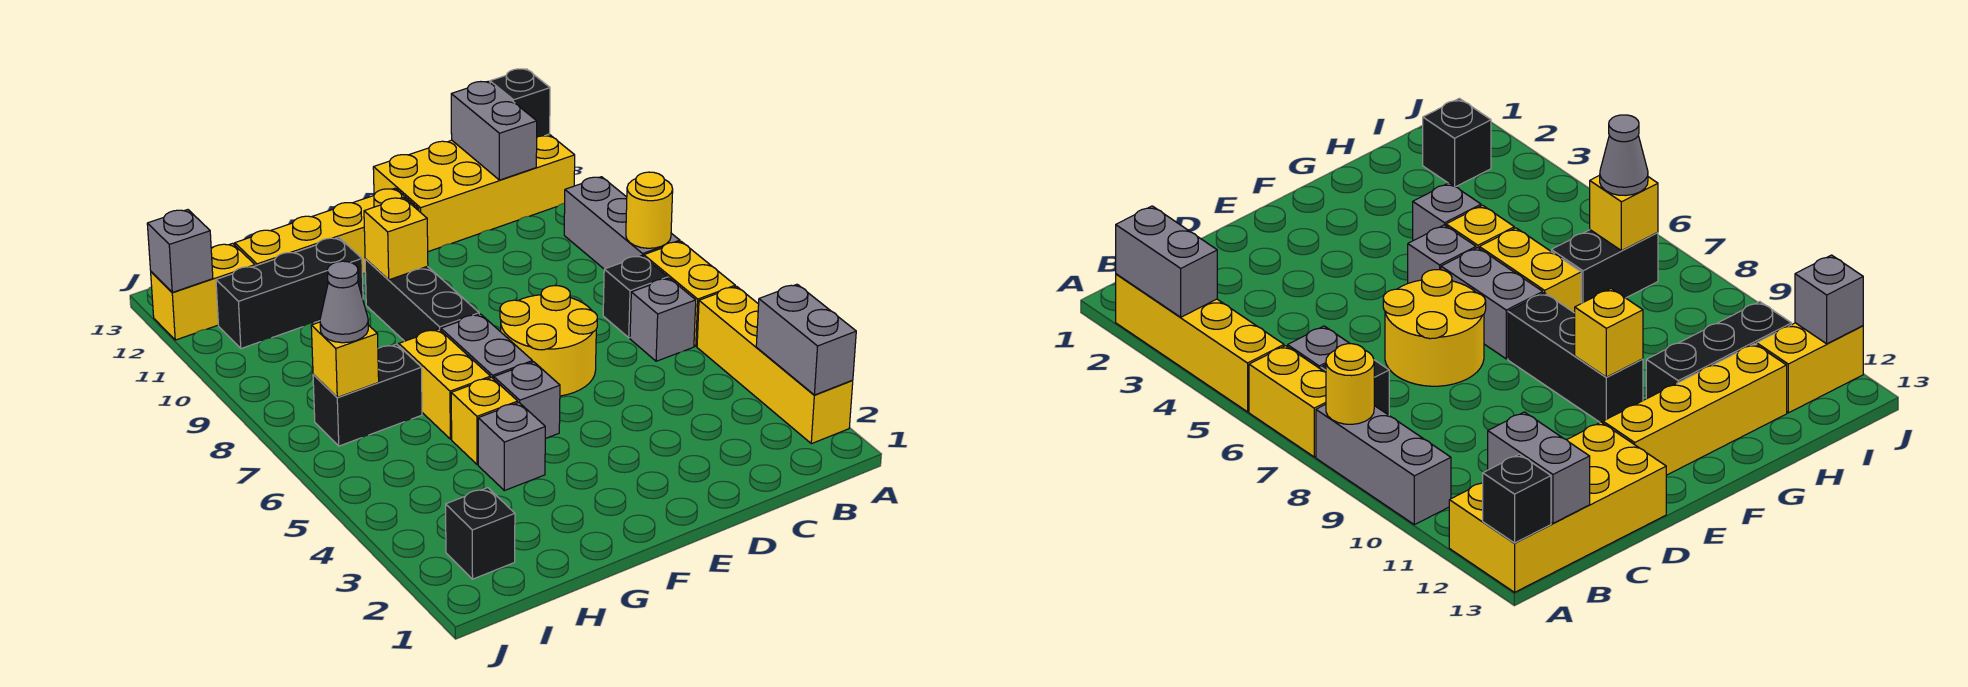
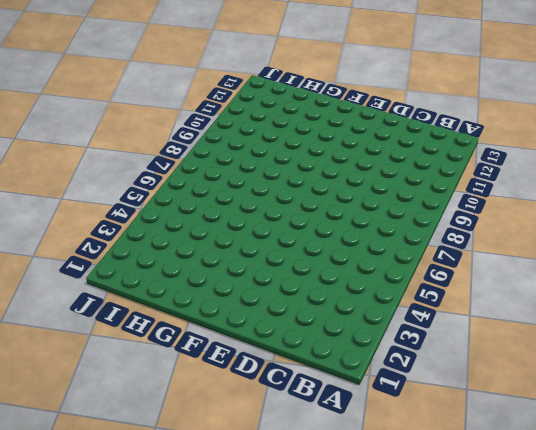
none -> yellow brick A2:A5 level 1
none -> yellow brick A6:A7 level 1
none -> grey brick A8:A10 level 1

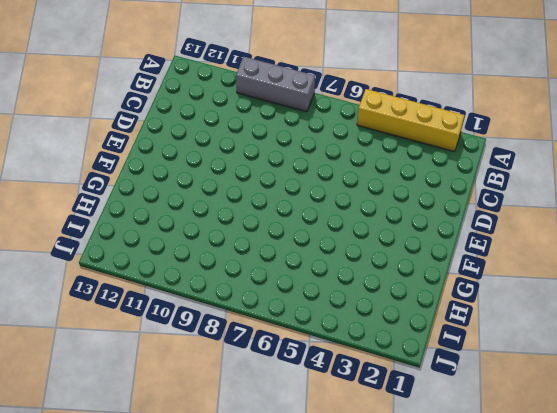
none -> yellow brick A6:A7 level 1
none -> yellow brick A12:D13 level 1
none -> grey brick B6 level 1

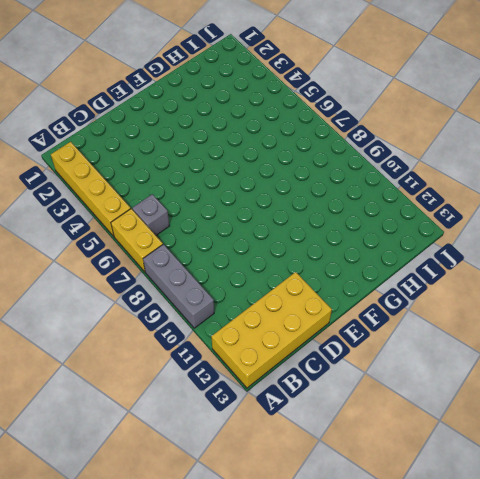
none -> black brick B7 level 1
none -> yellow round brick D6:E7 level 1
none -> yellow brick E12:H12 level 1

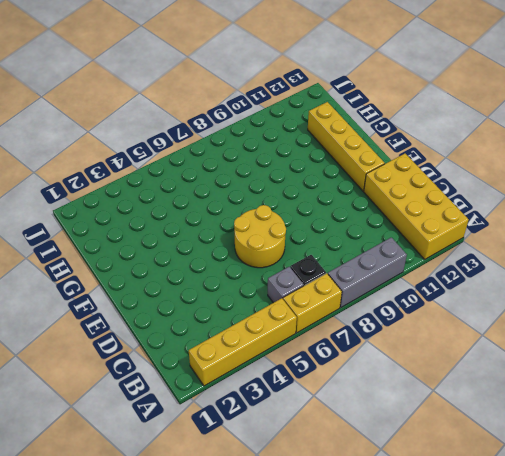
none -> grey brick F5 level 1
none -> grey brick F6:F7 level 1
none -> black brick F8:F10 level 1

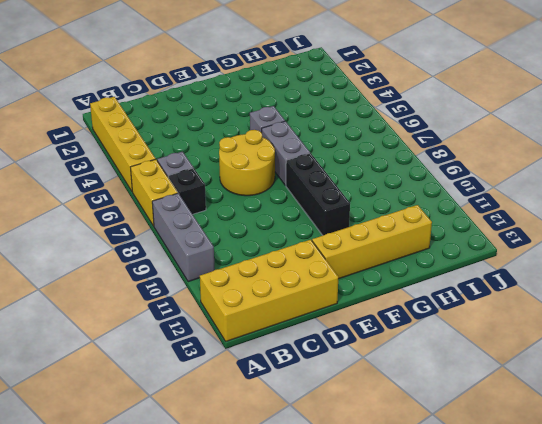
none -> grey brick G4 level 1
none -> yellow brick G5 level 1
none -> yellow brick G6:G7 level 1

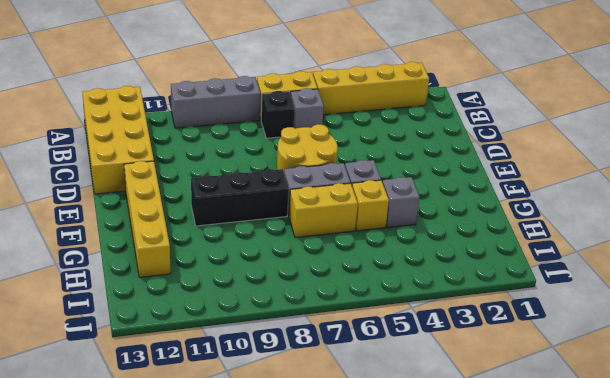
none -> black brick G11:I11 level 1
none -> black brick H7:I7 level 1
none -> black brick I2 level 1

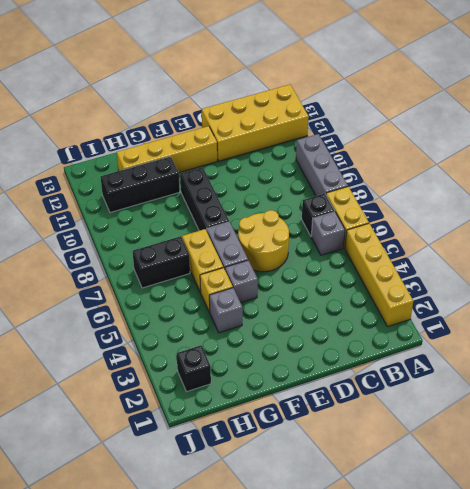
none -> yellow brick I12:J12 level 1
none -> grey brick A2:A3 level 2
none -> yellow round brick A8 level 2

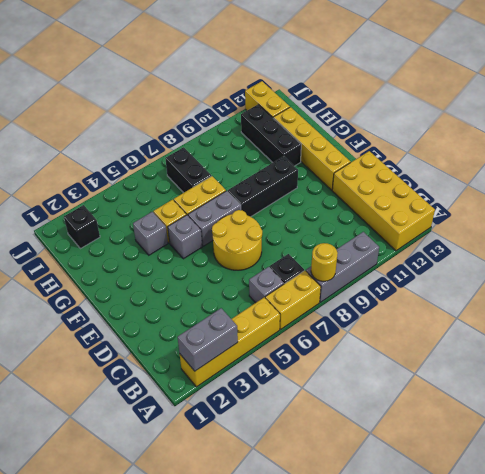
none -> black brick A13 level 2
none -> grey brick B12:B13 level 2
none -> yellow brick F10 level 2

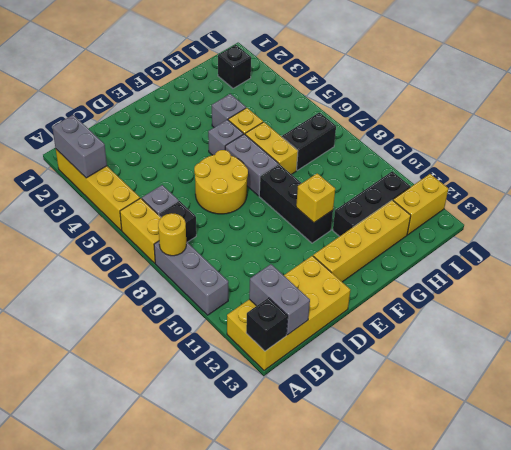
none -> yellow brick I7 level 2
none -> grey brick J12 level 2
none -> grey cone I7 level 3

